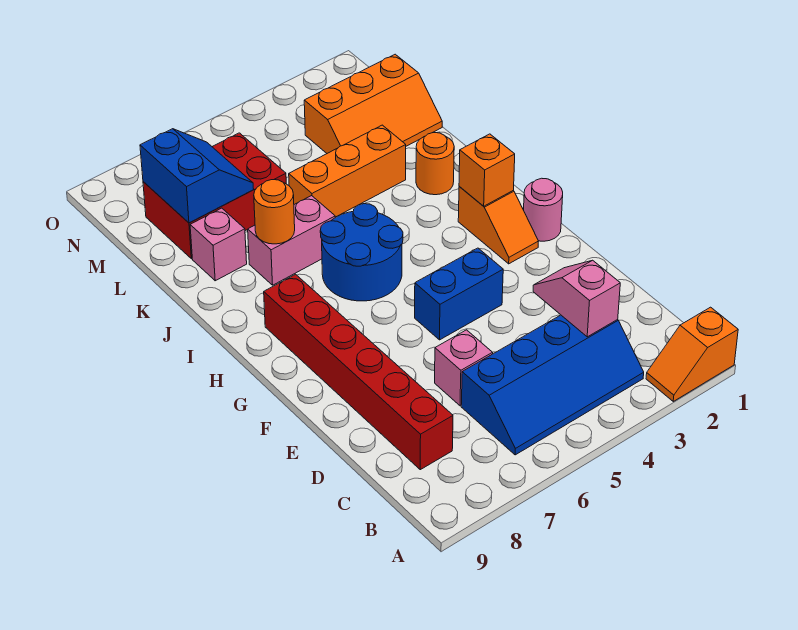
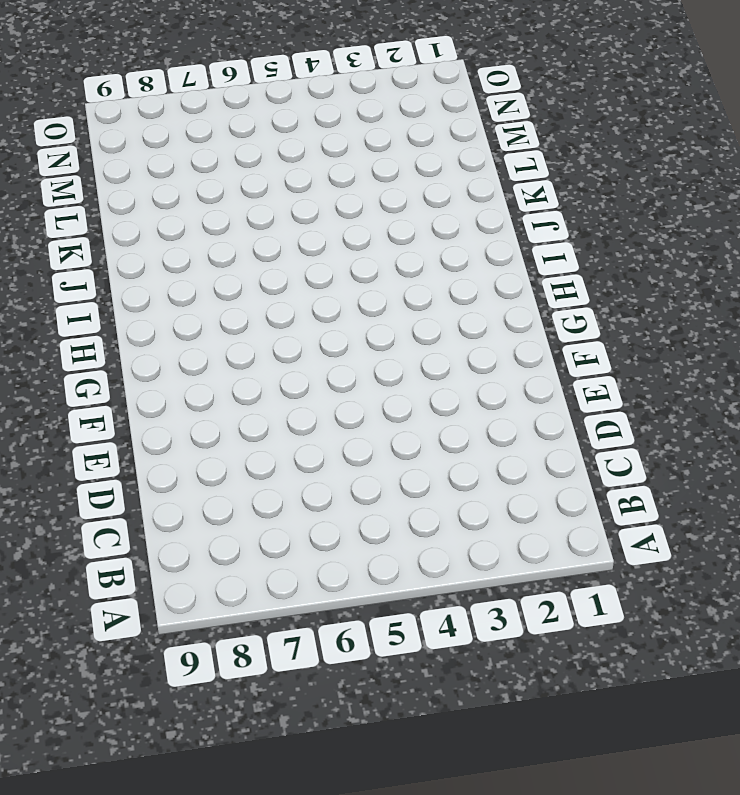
none -> orange slope A1:A2 level 1 top 1
none -> blue slope B3:C6 level 1 top C
none -> red brick C8:H8 level 1

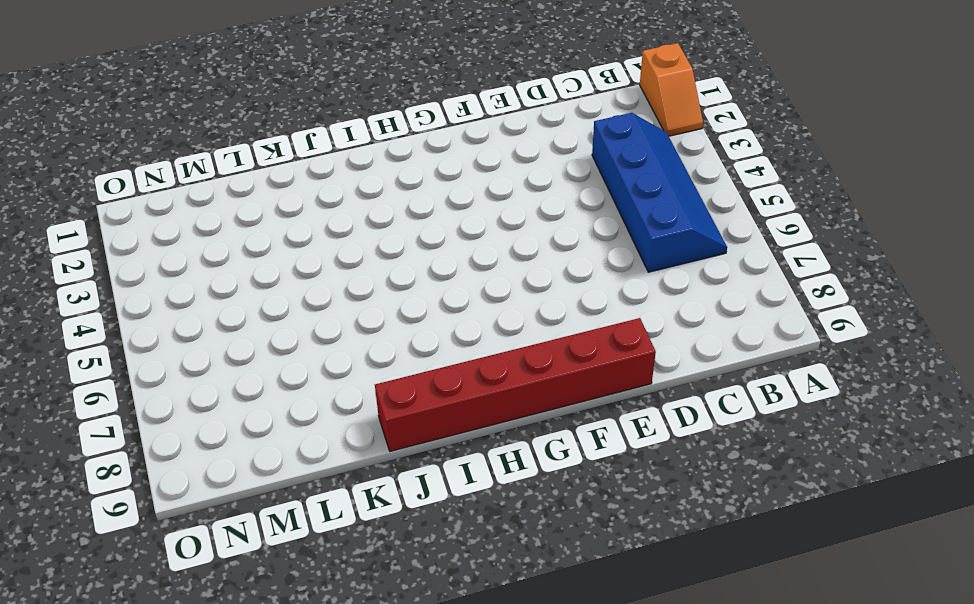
red brick E9:J9 level 1 -> red brick C8:H8 level 1
none -> pink brick D6 level 1
none -> blue brick F4:F5 level 1
none -> pink round brick G1 level 1

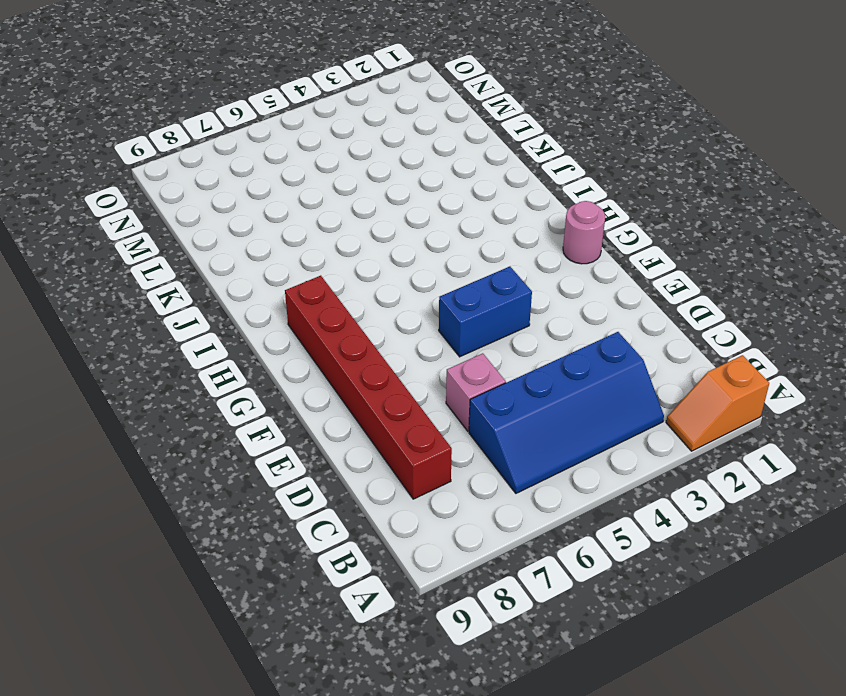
none -> orange slope G2:H2 level 1 top H
none -> blue round brick H5:I6 level 1
none -> orange round brick J2 level 1

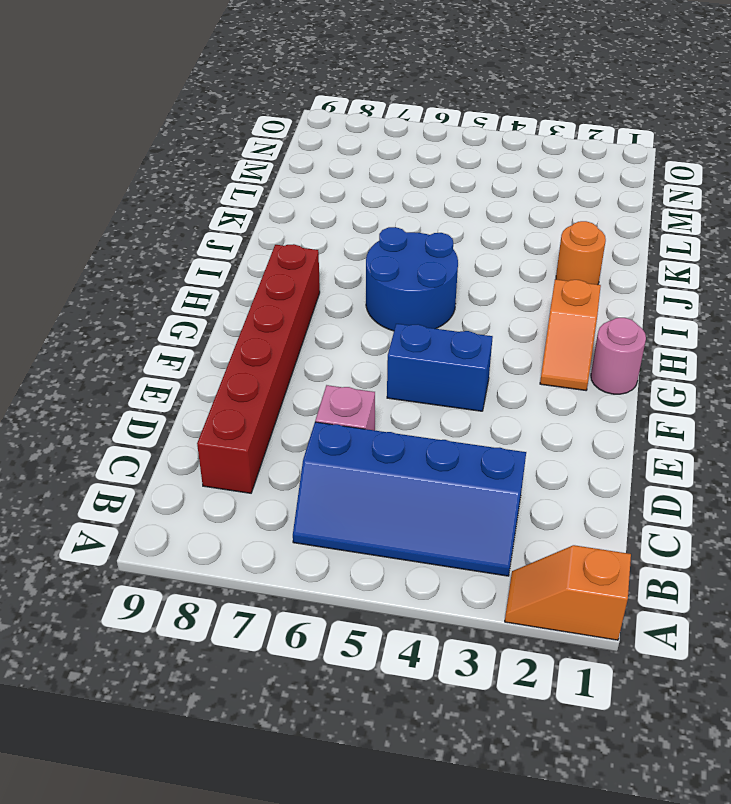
none -> pink brick J6:J7 level 1
none -> orange brick K3:K5 level 1
none -> pink brick K8 level 1

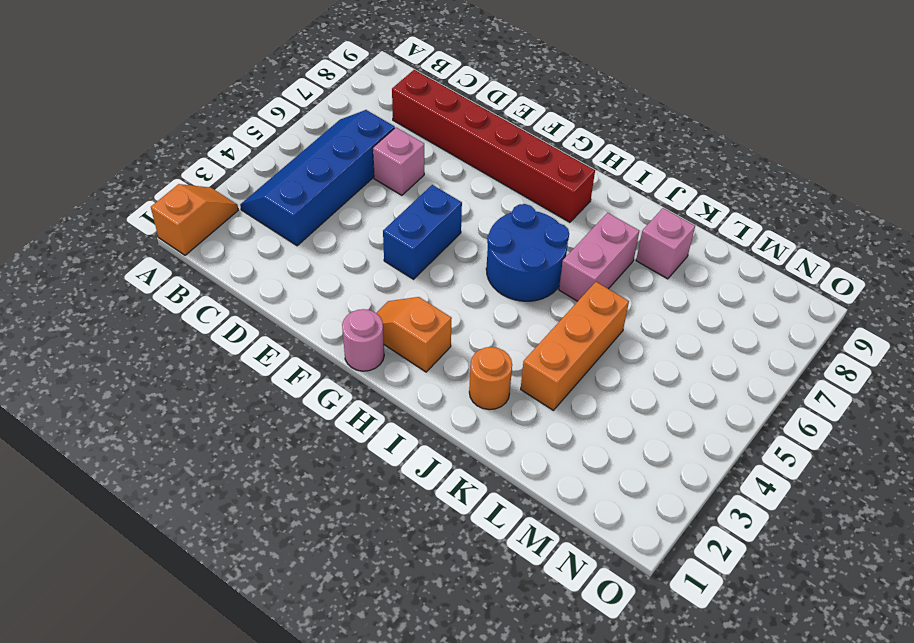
none -> orange slope L1:M3 level 1 top M
none -> red brick L6:M8 level 1
none -> pink slope C3:D3 level 2 top C

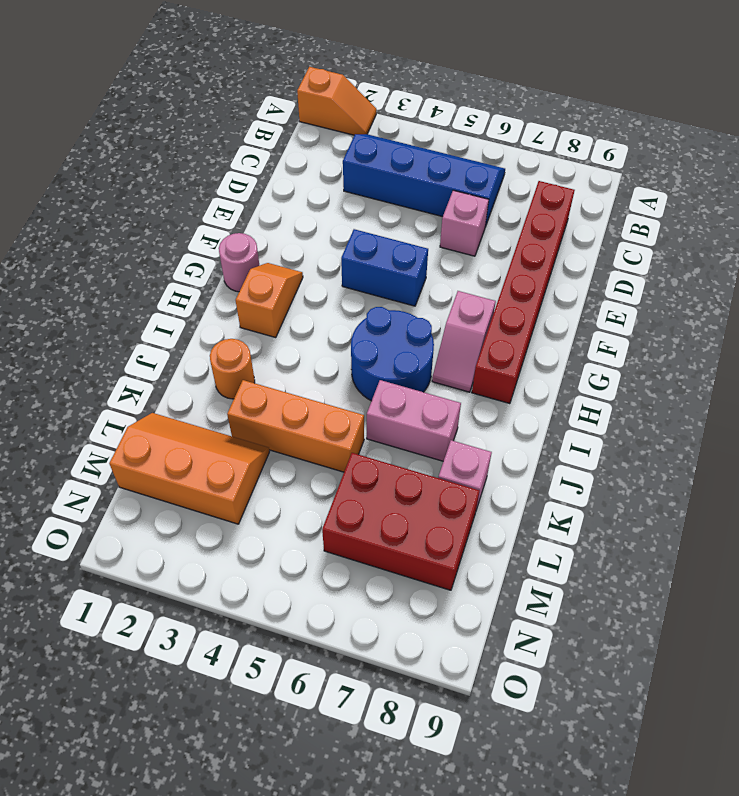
pink slope G7:H7 level 1 top G -> pink slope C3:D3 level 2 top C
none -> orange brick H2 level 2
none -> orange round brick J7 level 2
none -> blue slope L7:M8 level 2 top 8

